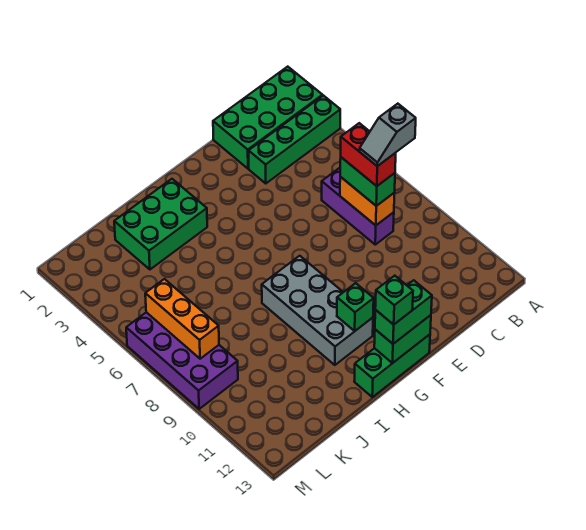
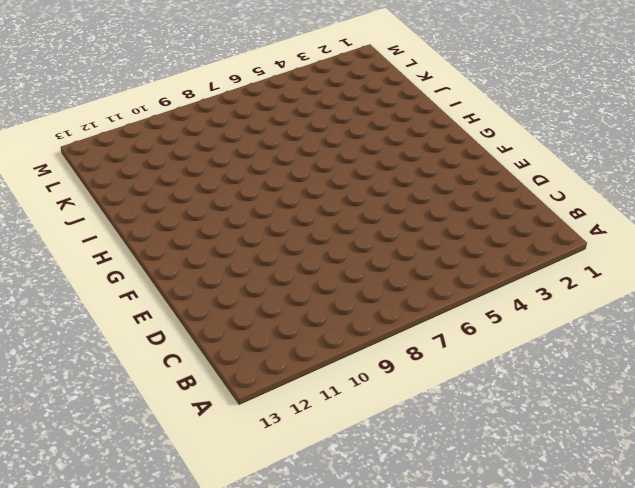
none -> green brick A1:D2 level 1
none -> green brick A3:D3 level 1
none -> purple brick C6:C8 level 1

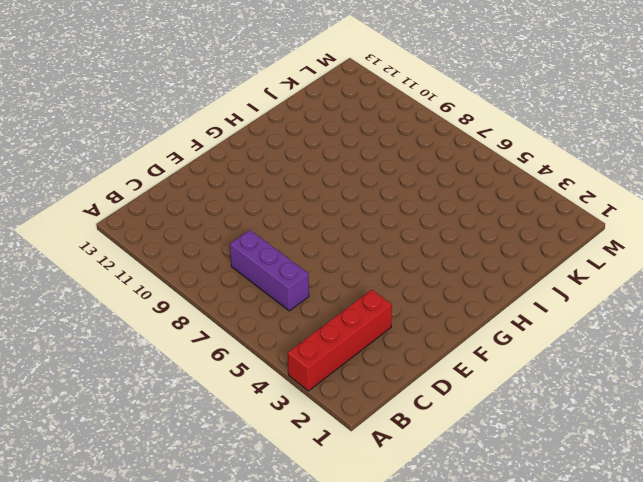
red brick A3:D3 level 1 -> green brick A3:D3 level 1
none -> green brick A1:D2 level 1
none -> green brick F13:H13 level 1
none -> grey brick G8:H11 level 1

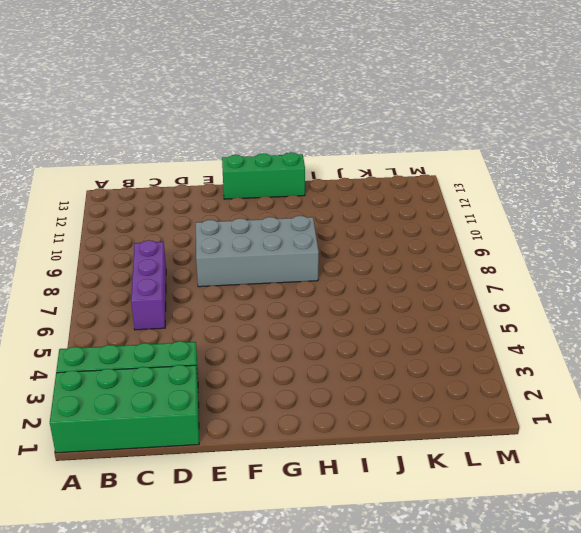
grey brick E8:H9 level 1 -> grey brick G8:H11 level 1
none -> green brick H2:J3 level 1
none -> purple brick L6:M9 level 1
none -> orange brick C7:C8 level 2

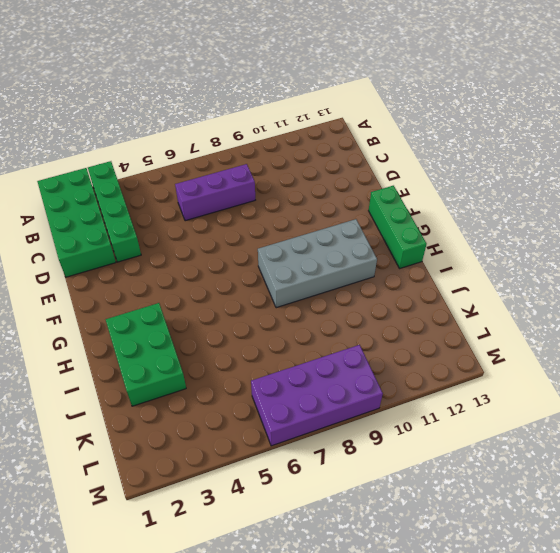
none -> orange brick C7:C8 level 2
none -> green brick F13:G13 level 2
none -> green brick G11 level 2

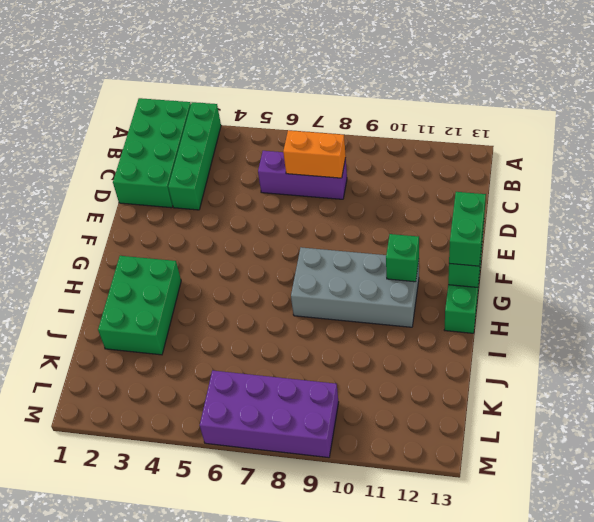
none -> orange brick L6:L8 level 2
none -> green brick C7:C8 level 3
none -> red brick C7:C8 level 4

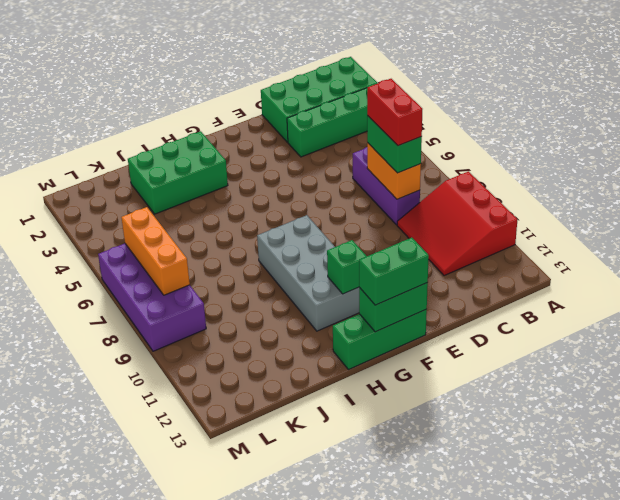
red slope A9:C11 level 1 top A -> none
none -> green brick G13 level 4
none -> grey slope B8:C8 level 5 top B

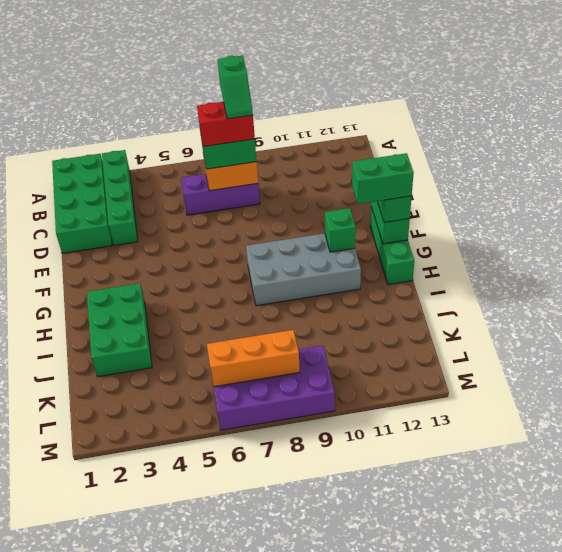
green slope B8:C8 level 5 top B -> grey slope B8:C8 level 5 top B
green brick G12:G13 level 4 -> green brick G13 level 4

